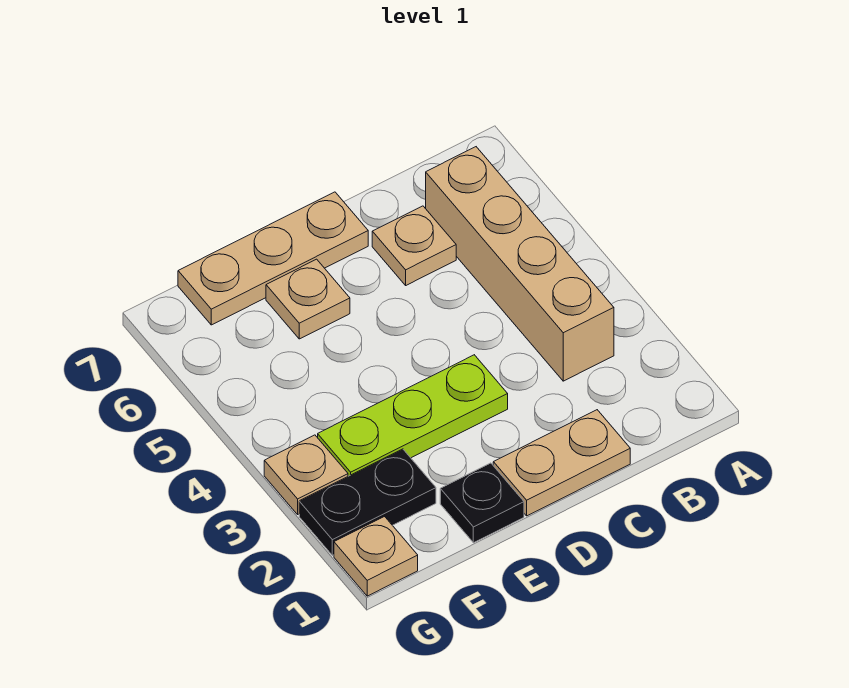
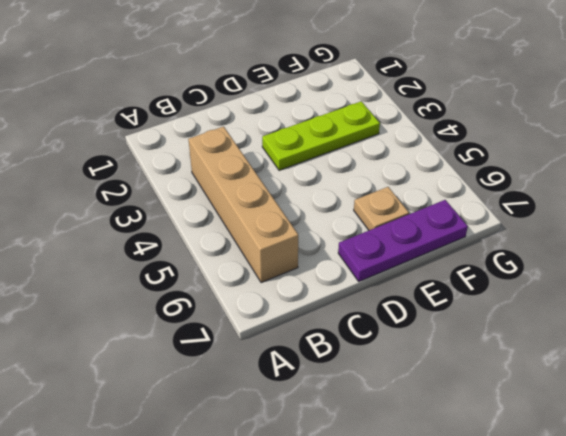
purple plate D7:F7 level 1 -> tan plate D7:F7 level 1
none -> tan plate C1:D1 level 1
none -> tan plate C6 level 1

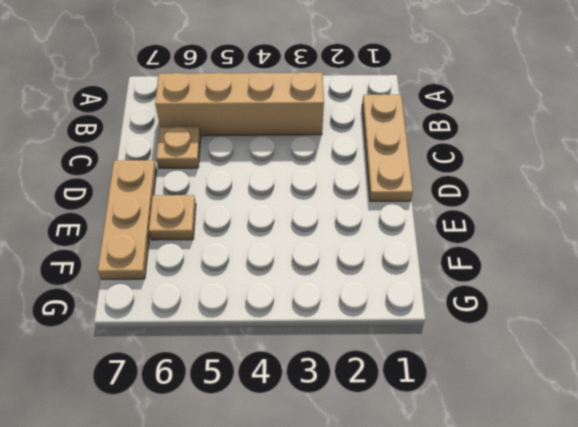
tan plate B1:D1 level 1 -> tan plate C1:D1 level 1
none -> lime plate D3:F3 level 1
none -> black plate E1 level 1

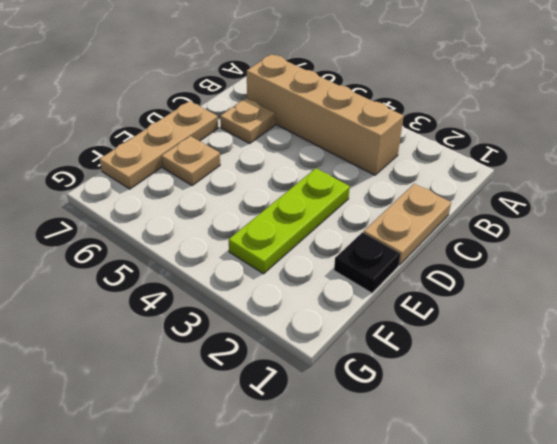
none -> black plate F2:G2 level 1
none -> tan plate G1 level 1

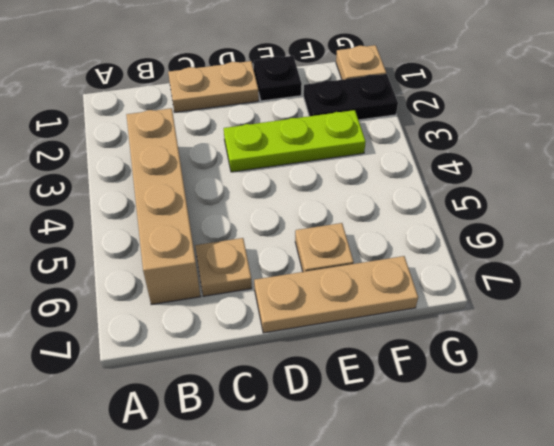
none -> tan plate G3 level 1

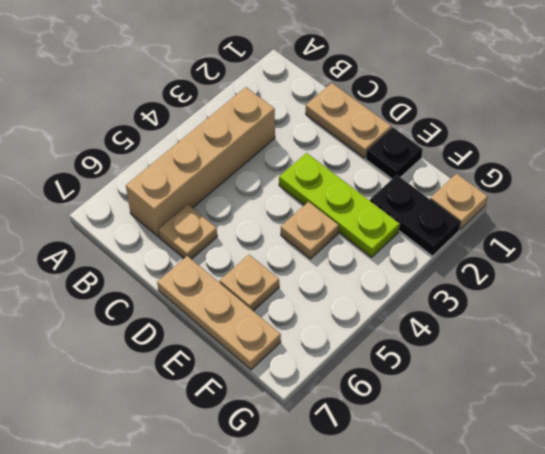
tan plate E4 level 1 -> tan plate G3 level 1

